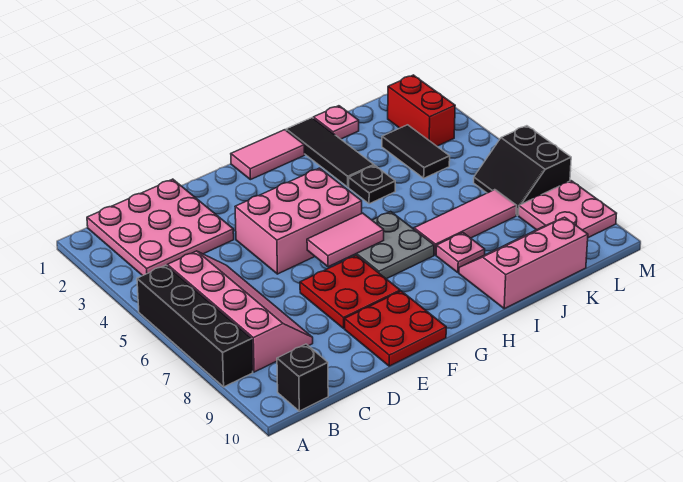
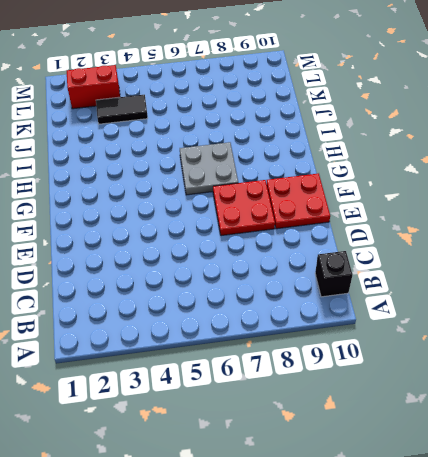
none -> black brick A5:A8 level 1
none -> pink plate B1:D3 level 1
none -> pink slope B5:C8 level 1 top B

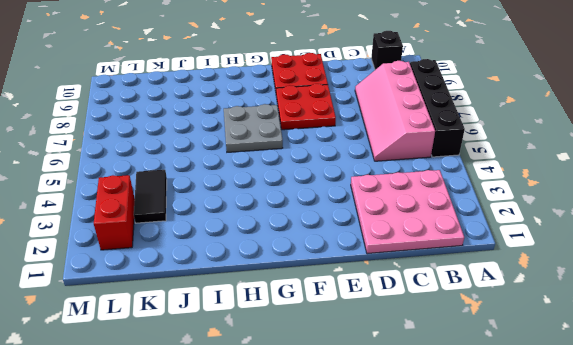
none -> pink brick E4:G5 level 1
none -> pink tile G1:H1 level 1
none -> black tile I1:I3 level 1

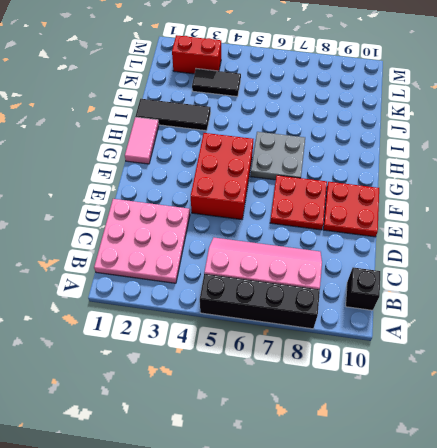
red brick E4:G5 level 1 -> pink brick E4:G5 level 1
none -> black plate I4 level 1
none -> pink tile I7:K7 level 1
none -> pink plate I8 level 1

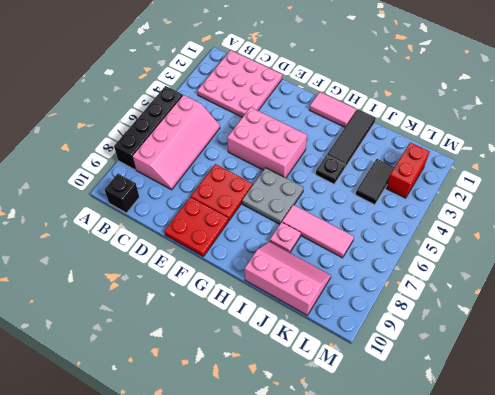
none -> pink plate J1 level 1
none -> black slope L6:M7 level 1 top M
none -> pink plate L8:M9 level 1

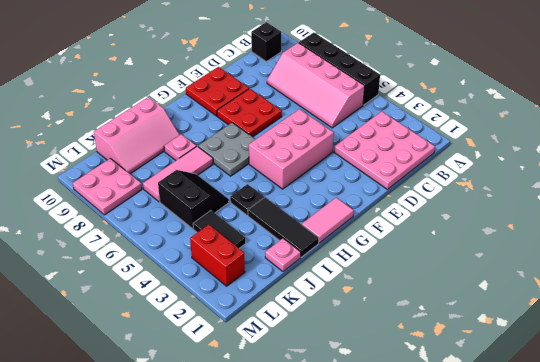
black slope J5:K6 level 1 top K -> black slope L6:M7 level 1 top M
none -> pink tile F6:G6 level 2

